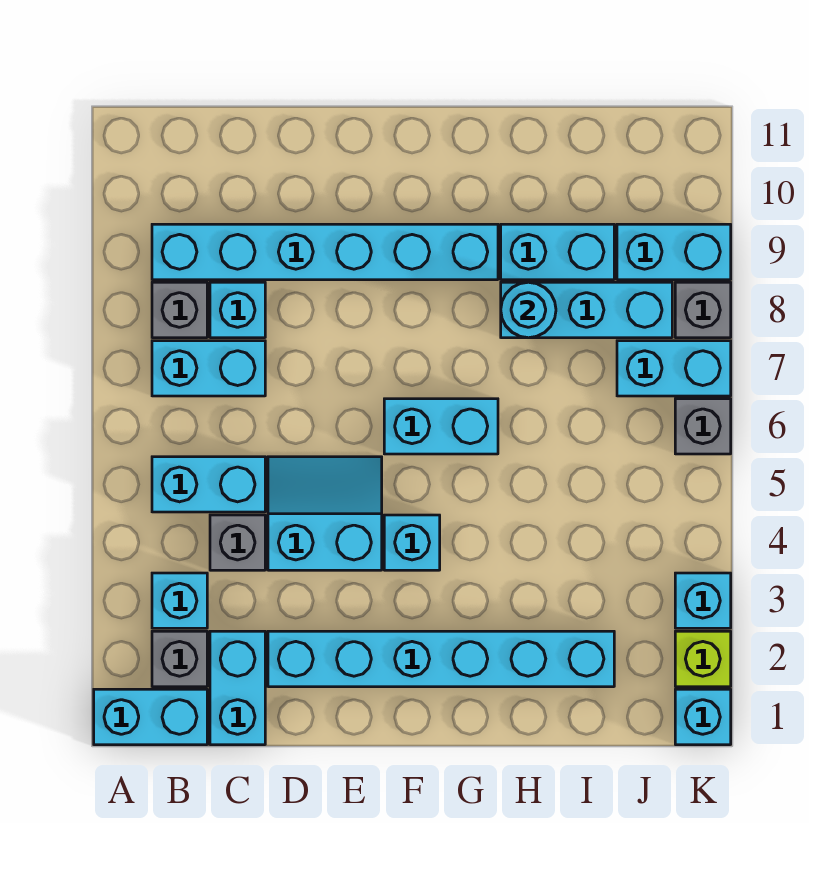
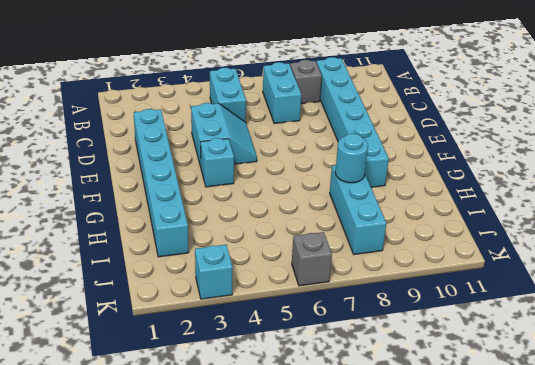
none -> cyan brick A1:B1 level 1
none -> grey brick B2 level 1
none -> cyan brick B3 level 1

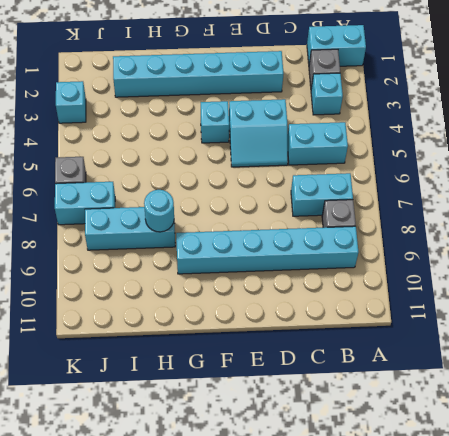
none -> cyan brick C1:C2 level 1
none -> grey brick C4 level 1
none -> cyan brick C8 level 1

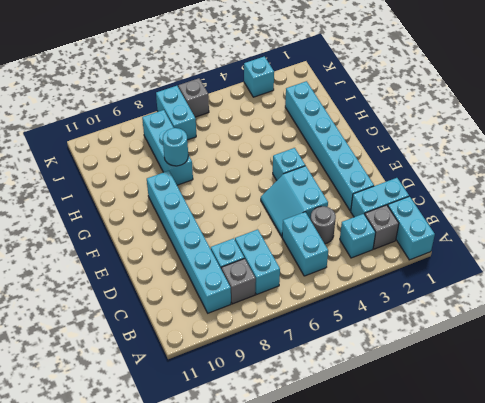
grey round brick C4 level 1 -> grey brick C4 level 1
none -> cyan brick F6:G6 level 1
none -> cyan brick H9:I9 level 1
none -> cyan brick J9:K9 level 1

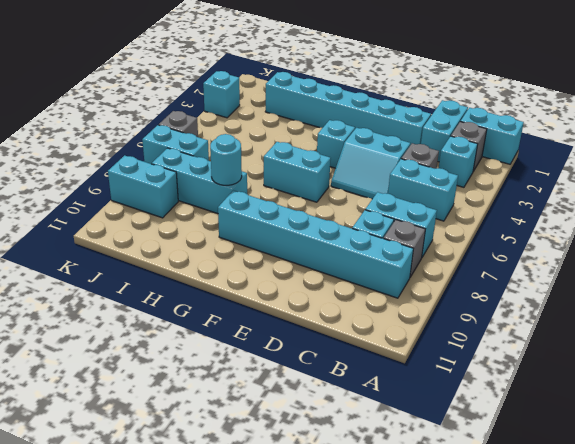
none -> cyan brick H9:I9 level 1
none -> cyan brick K1 level 1
none -> lime brick K2 level 1

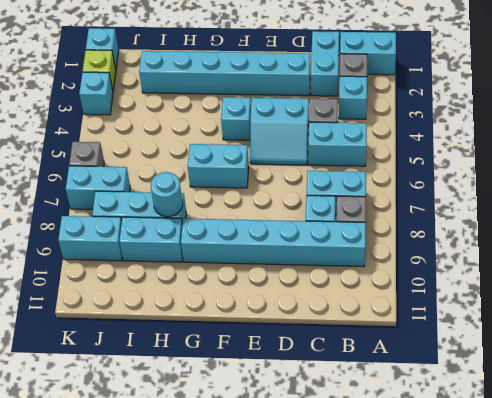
none -> grey brick K8 level 1

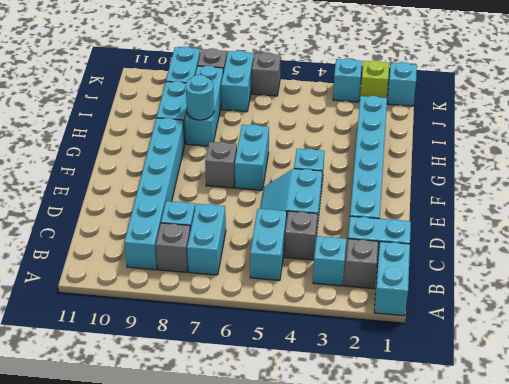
grey brick F7 level 1 -> none

